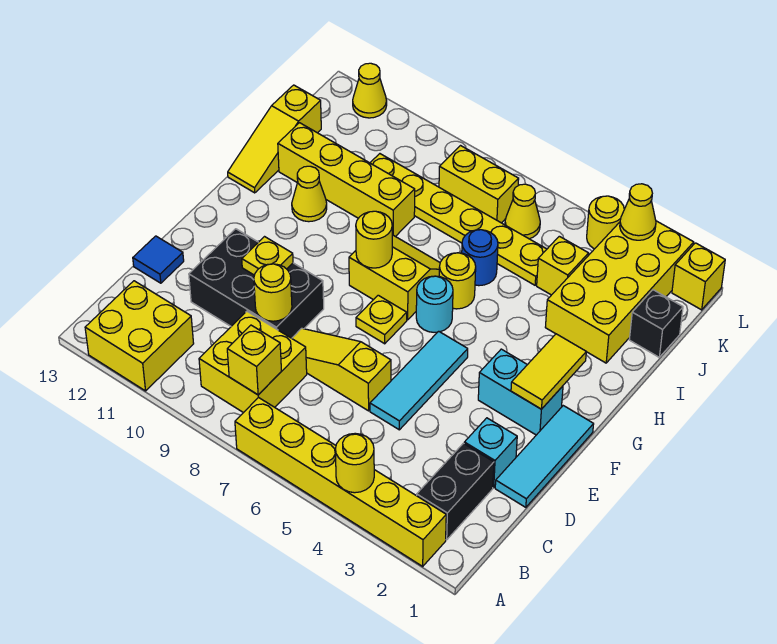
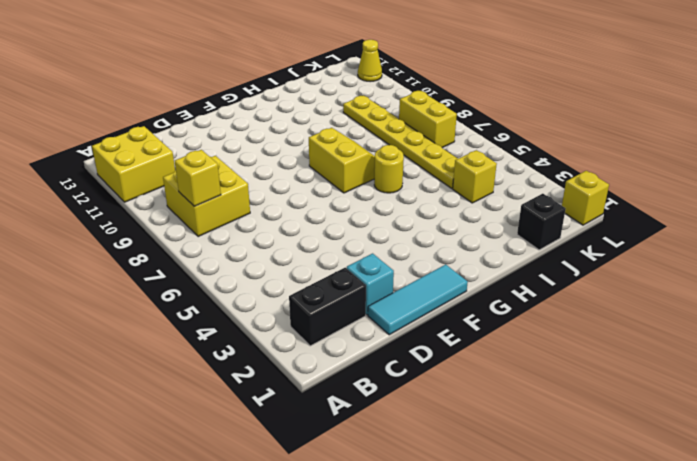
none -> yellow brick A2:A7 level 1
none -> cyan tile D5:F5 level 1
none -> yellow slope D6:D8 level 1 top 6
none -> black brick D9:E11 level 1

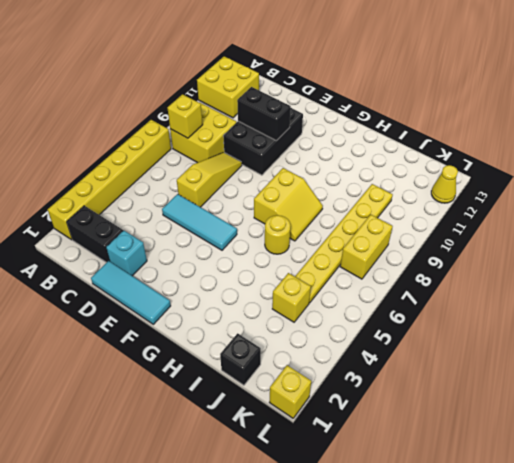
black brick D10:E10 level 2 -> yellow plate E10 level 2
none -> blue tile D13 level 1
none -> cyan brick F2:F3 level 1
none -> yellow plate F7 level 1
none -> cyan round brick G6 level 1

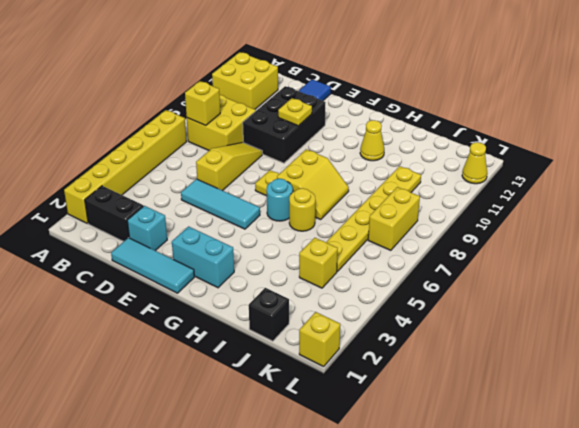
cyan brick F2:G2 level 1 -> cyan brick F2:F3 level 1
none -> yellow slope H13:J13 level 1 top J
none -> yellow brick I2:L3 level 1
none -> blue round brick I6 level 1
none -> yellow brick I9:I12 level 1

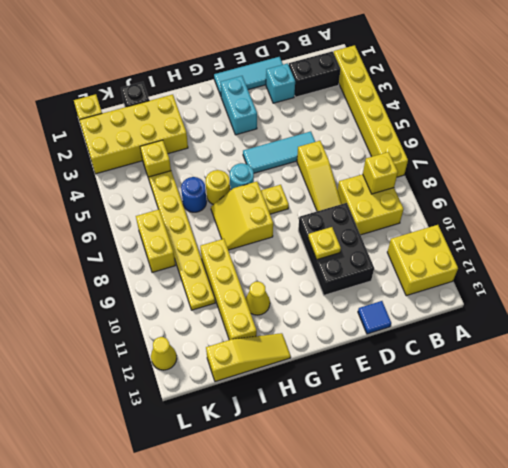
none -> yellow cone K6 level 1
none -> yellow round brick L4 level 1
none -> yellow round brick A4 level 2
none -> yellow round brick D9 level 2

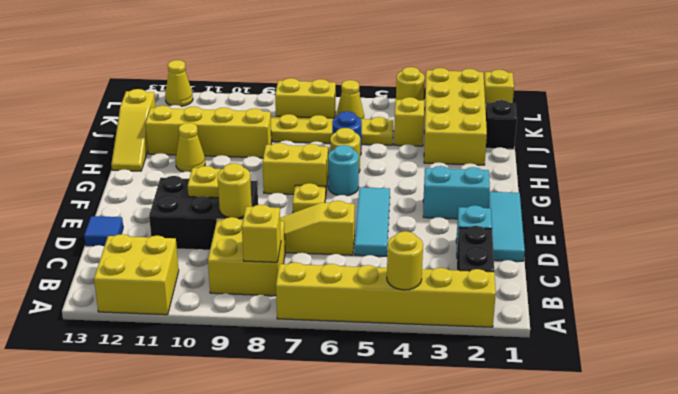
none -> yellow tile F2:G2 level 2
none -> yellow round brick G8 level 2
none -> yellow cone L3 level 2

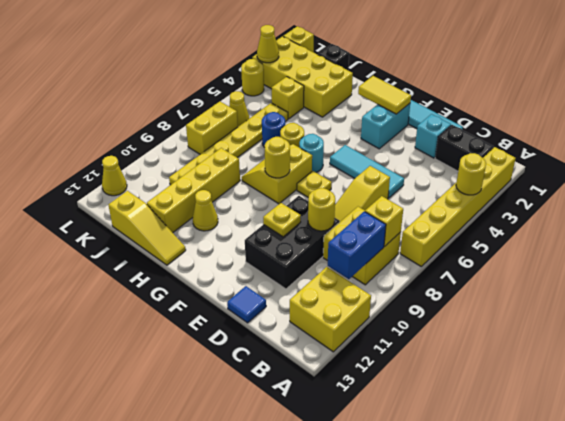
blue brick B9:B10 level 2 -> none

